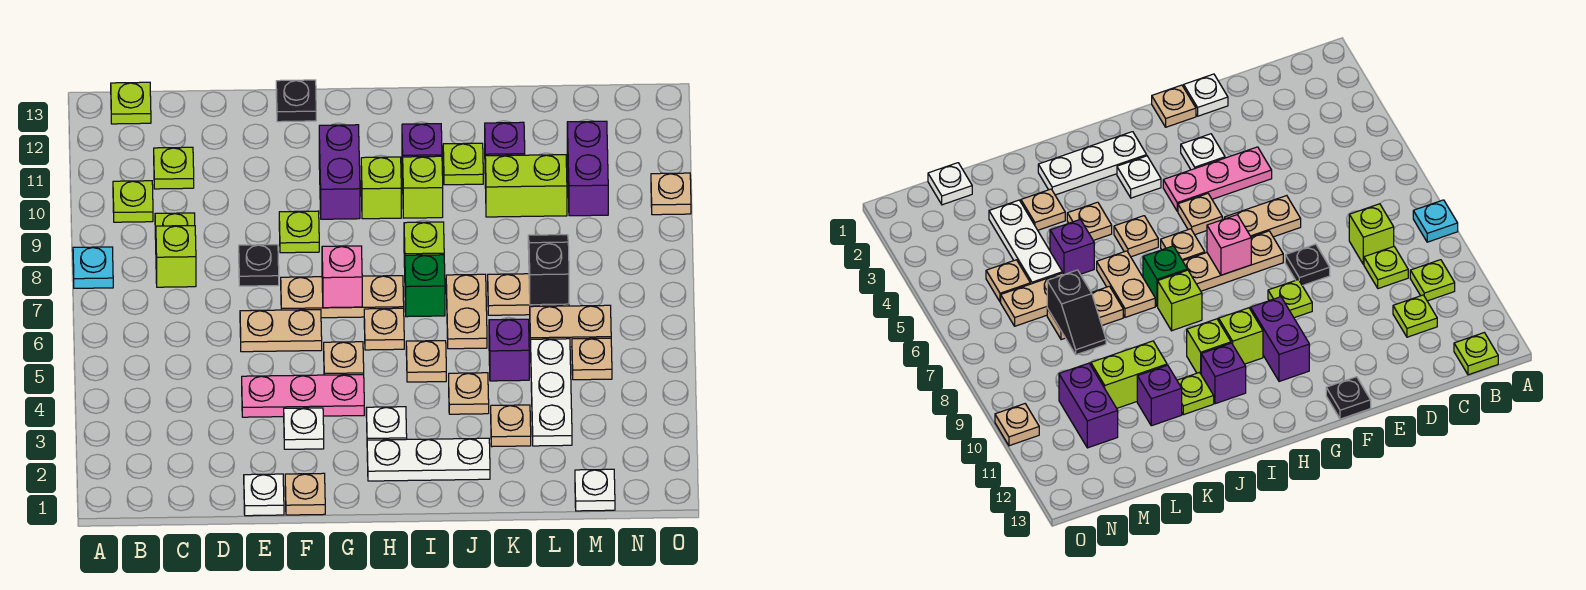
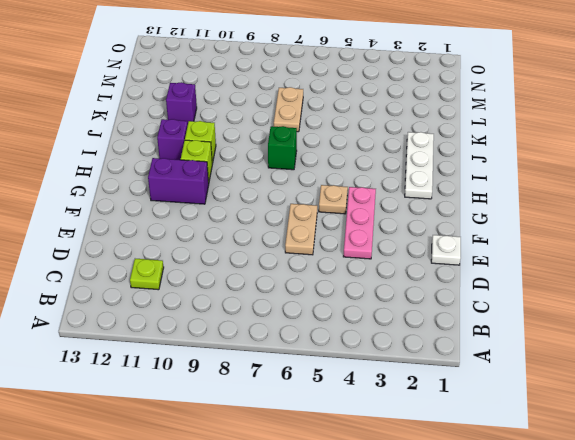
none -> cyan plate A8 level 1
none -> lime plate B10 level 1
none -> lime plate B13 level 1
none -> lime brick C8 level 1

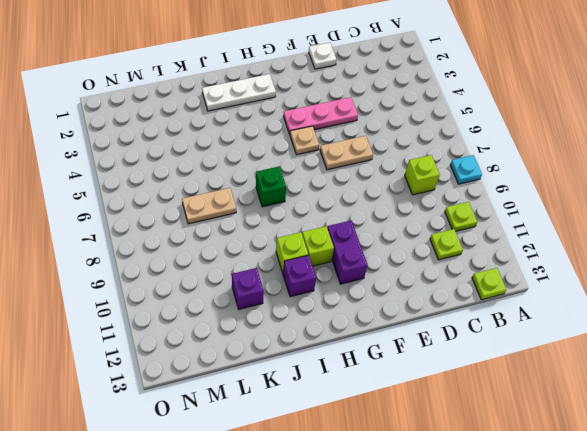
none -> lime plate C9 level 1
none -> black plate E8 level 1
none -> tan plate F1 level 1
none -> white plate F3 level 1

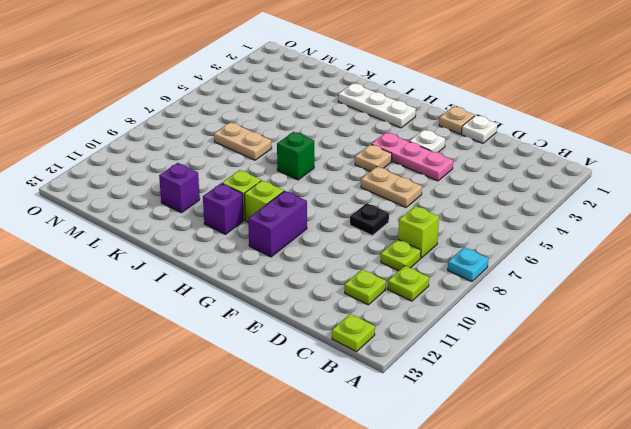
none -> tan plate F7:H7 level 1
none -> lime plate F9 level 1
none -> black plate F13 level 1
none -> white plate H3 level 1

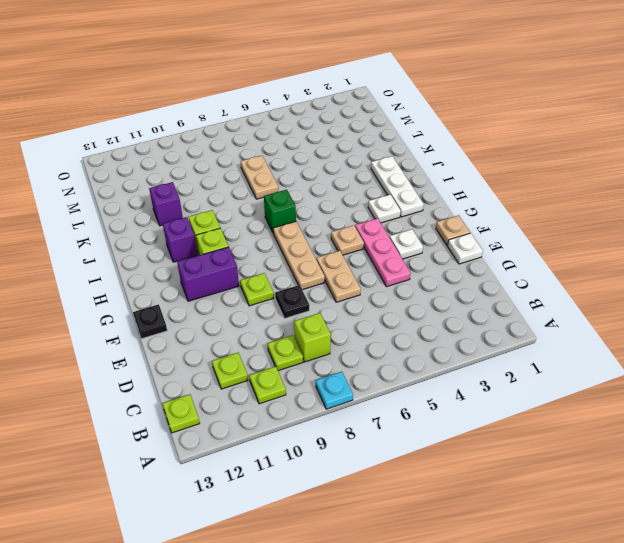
none -> tan plate H6 level 1
none -> tan plate I5 level 1
none -> lime brick I8 level 1
none -> tan plate J4 level 1

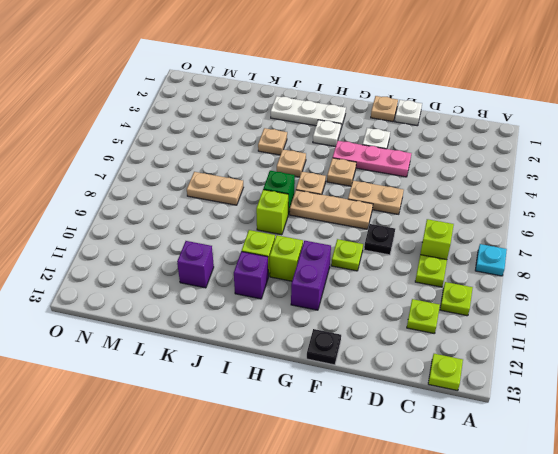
none -> tan plate J6:J7 level 1
none -> lime plate J11 level 1
none -> tan plate K3 level 1
none -> purple brick K5 level 1

